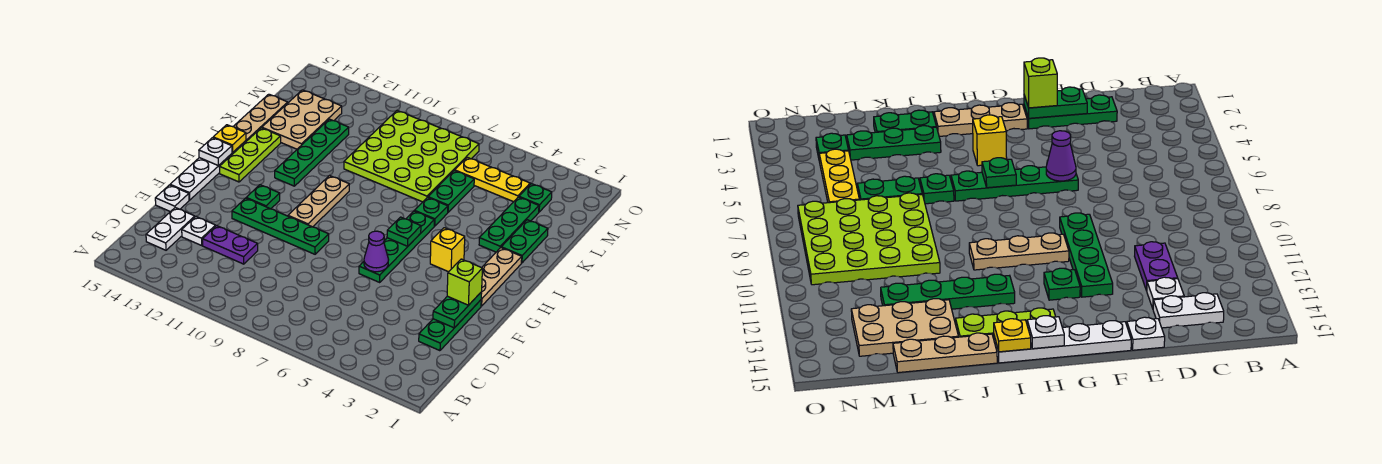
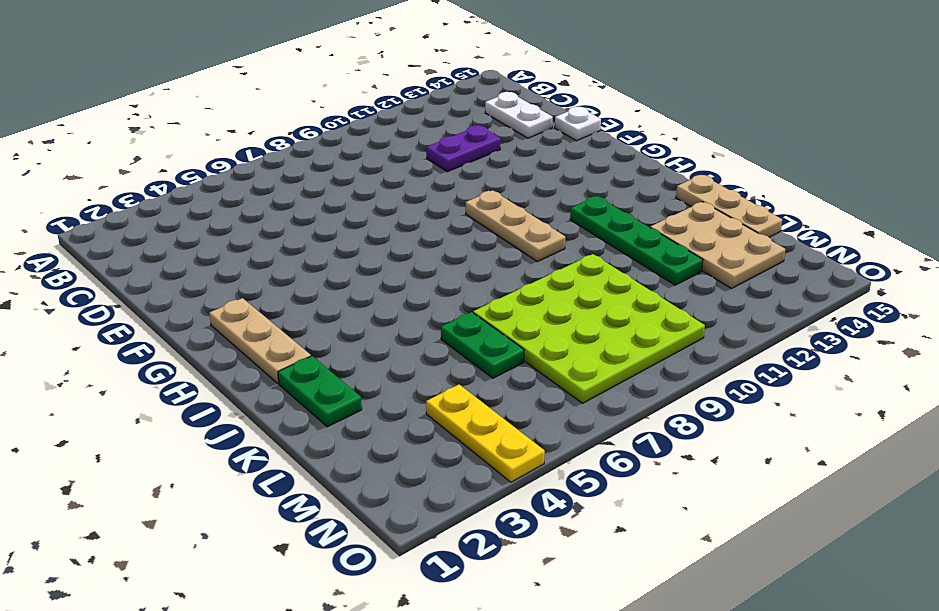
yellow plate M4:O4 level 1 -> yellow plate M4:M6 level 1
none -> green plate D2:F2 level 1
none -> white plate D13 level 1
none -> green plate F6:I6 level 1

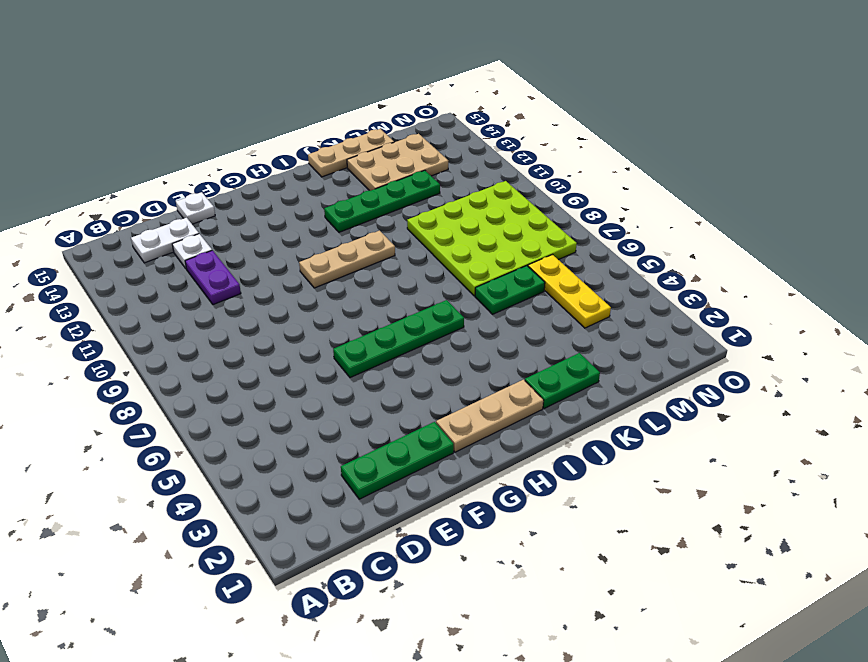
none -> green plate F9:F12 level 1
none -> white plate F15:I15 level 1
none -> green plate G12 level 1

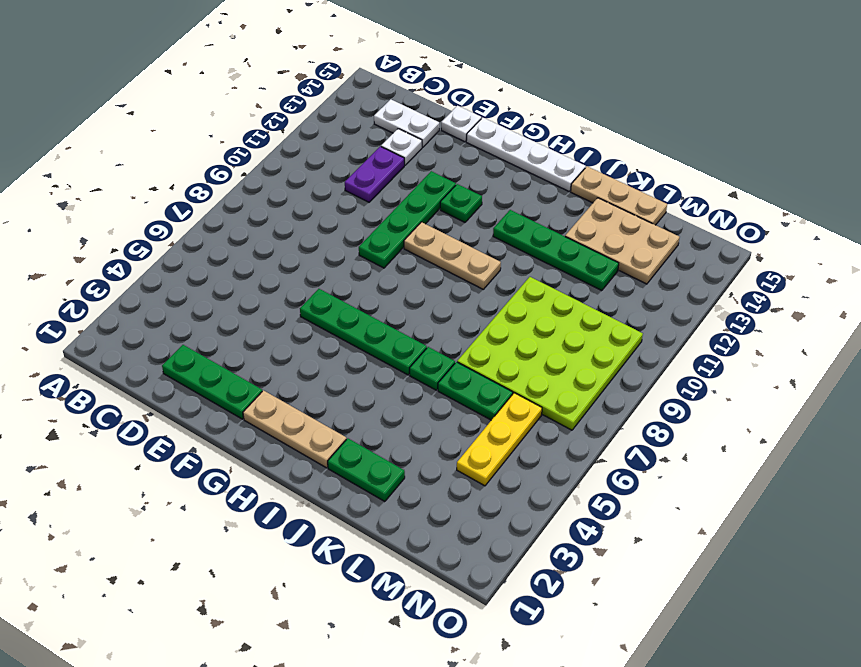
none -> yellow brick H4 level 1
none -> lime plate H14:J14 level 1
none -> green plate J3:L3 level 1

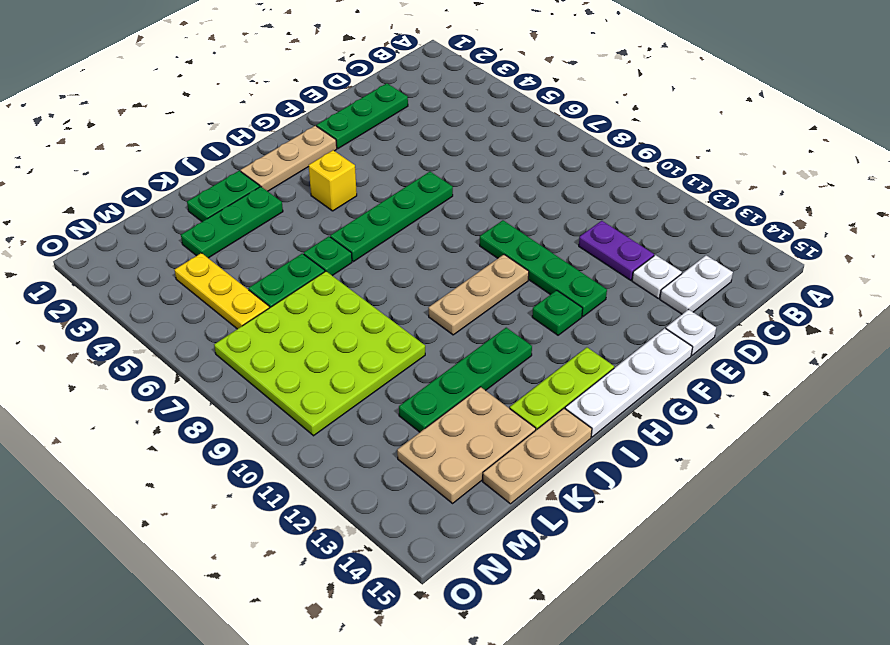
none -> green plate M3 level 1
none -> green plate E2:F2 level 2
none -> purple cone F6 level 2

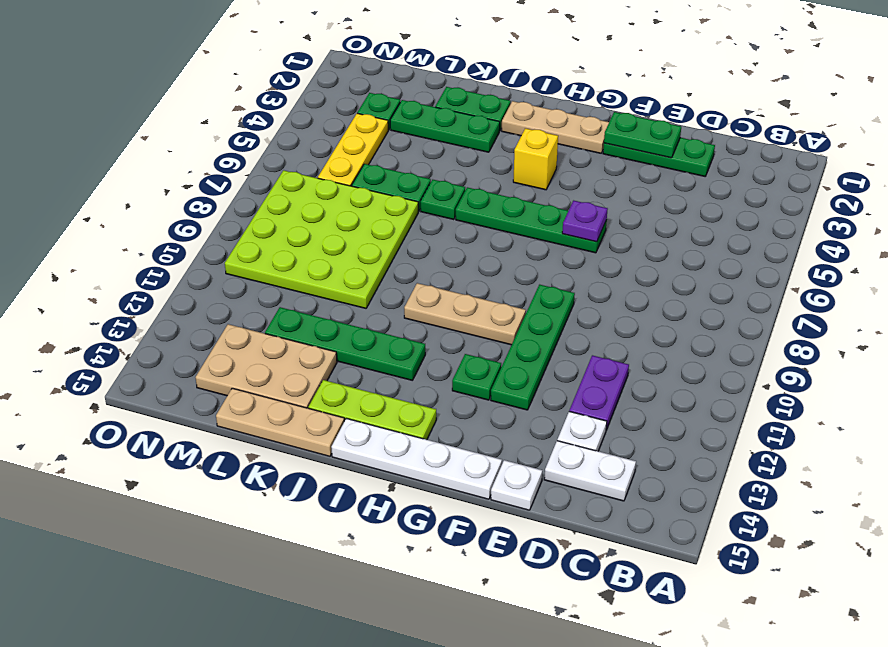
purple plate F6 level 2 -> purple cone F6 level 2
none -> green plate H6 level 2
none -> white plate H15 level 2
none -> yellow plate I15 level 2

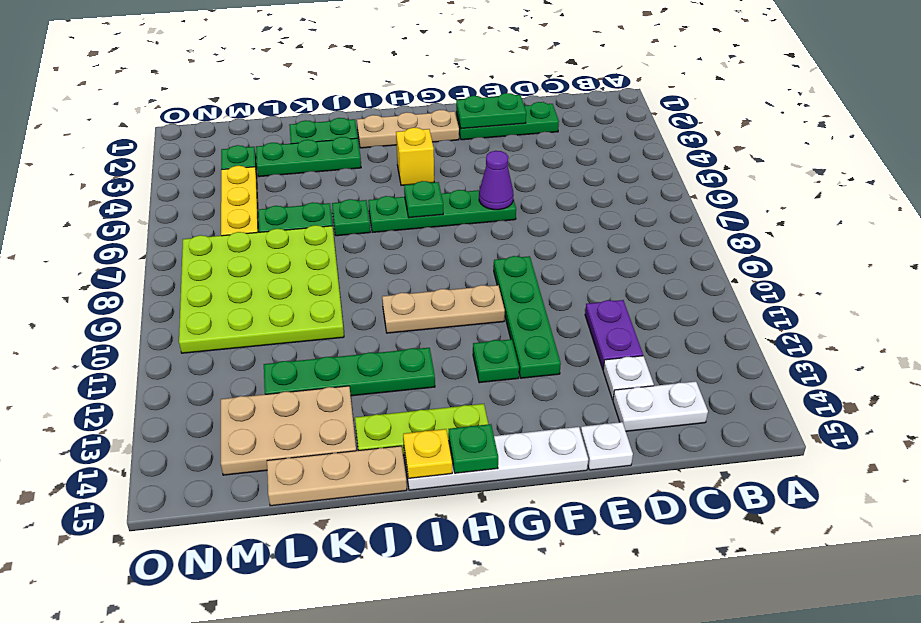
green plate H15 level 2 -> white plate H15 level 2
none -> lime brick F2 level 3

